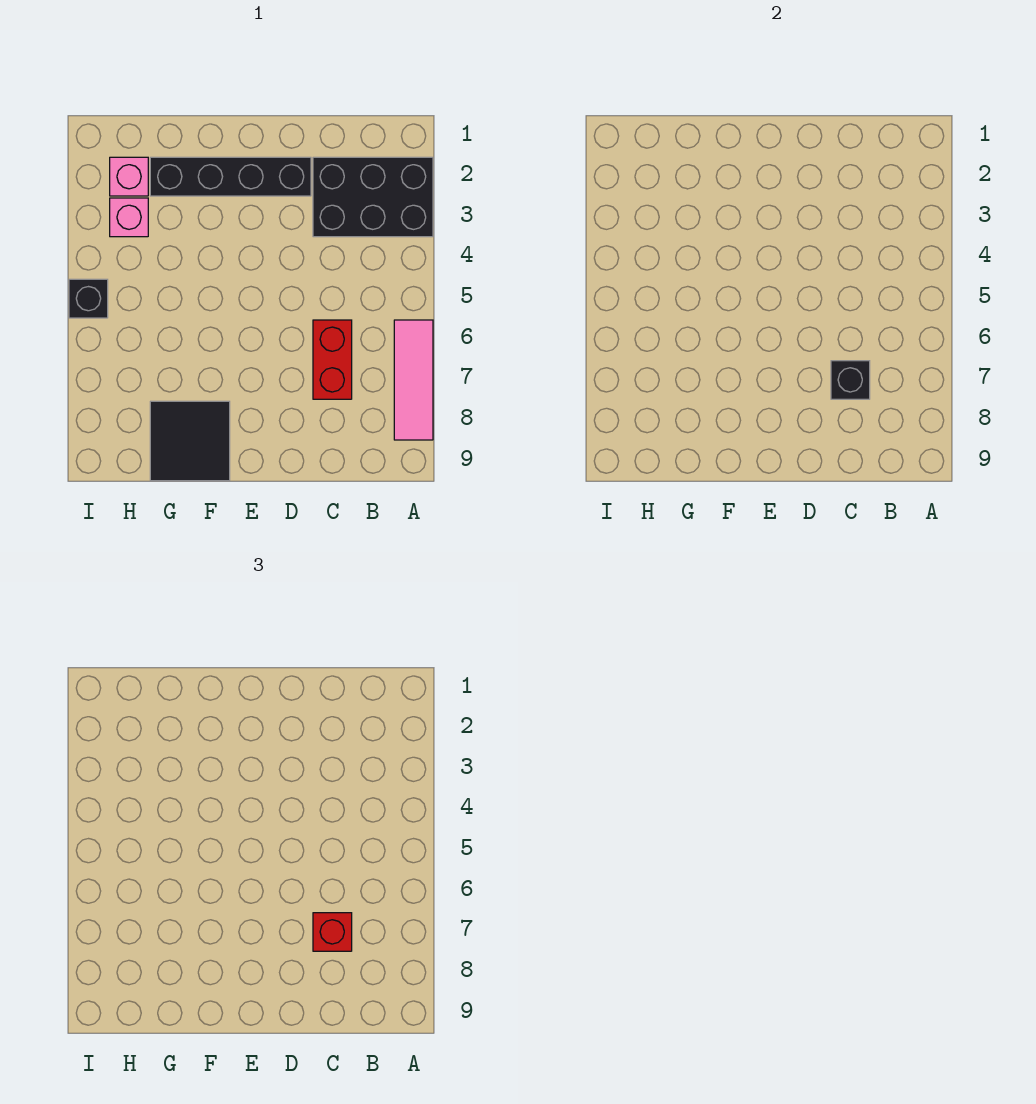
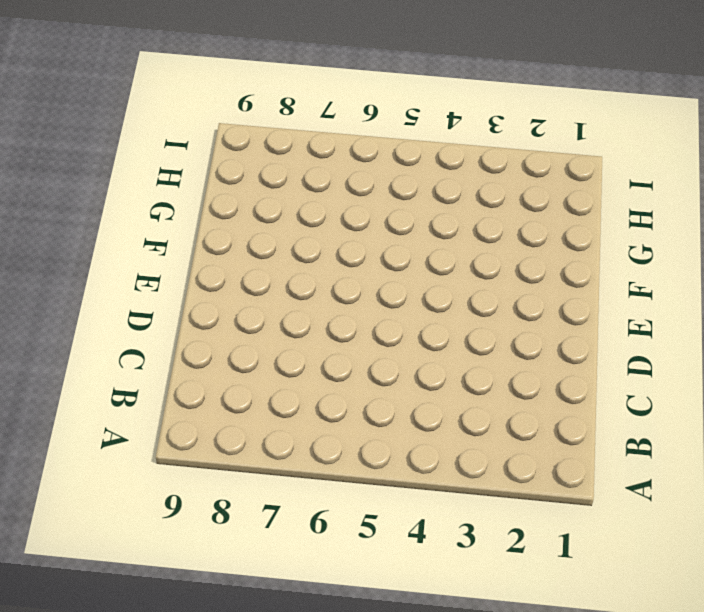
none -> black brick A2:C3 level 1
none -> pink tile A6:A8 level 1

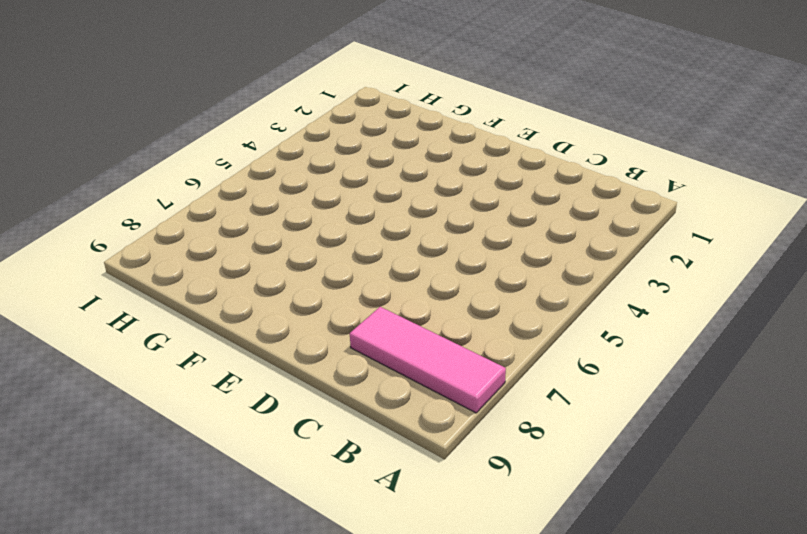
pink tile A8:C8 level 1 -> pink tile A6:A8 level 1
none -> black brick A2:C3 level 1
none -> red brick C6:C7 level 1

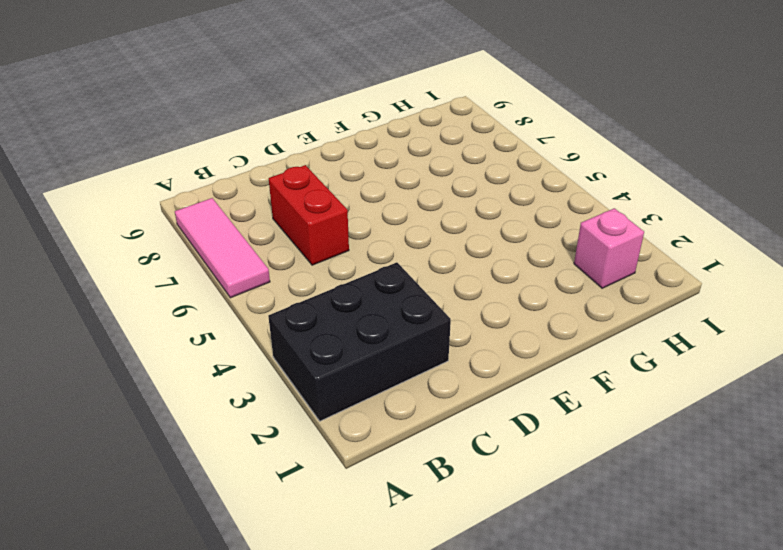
none -> black brick D2:G2 level 1
none -> black tile F8:G9 level 1

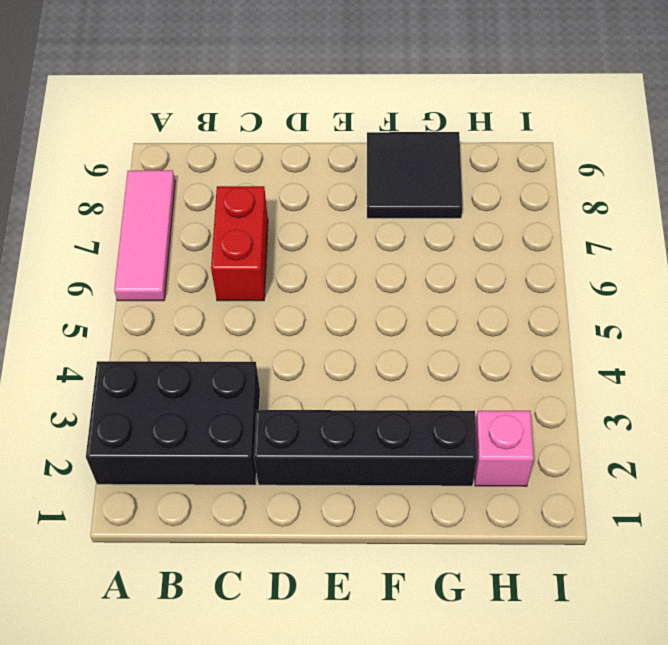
none -> pink brick H3 level 1
none -> black brick I5 level 1

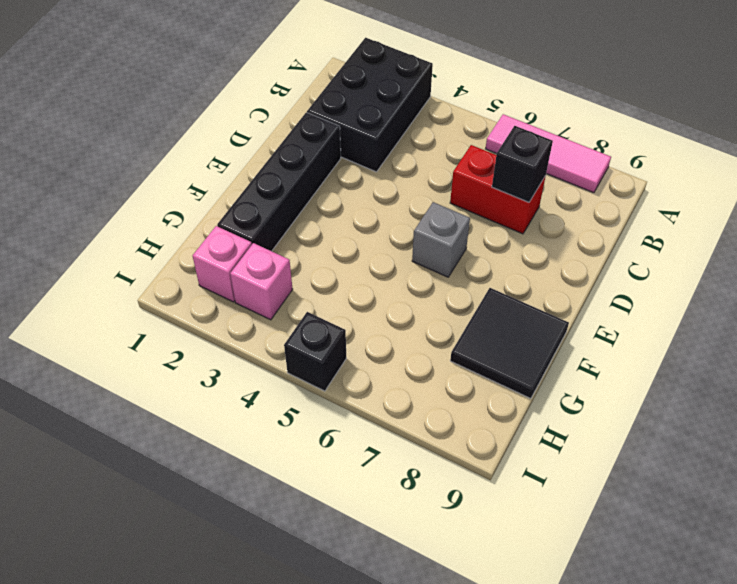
grey brick E6 level 1 -> none
none -> red brick C7 level 3

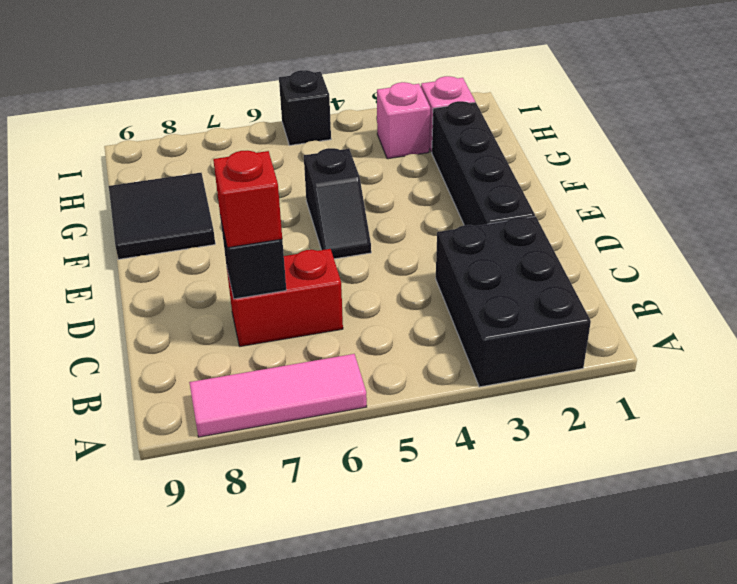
black slope E5:F5 level 1 top F -> none

